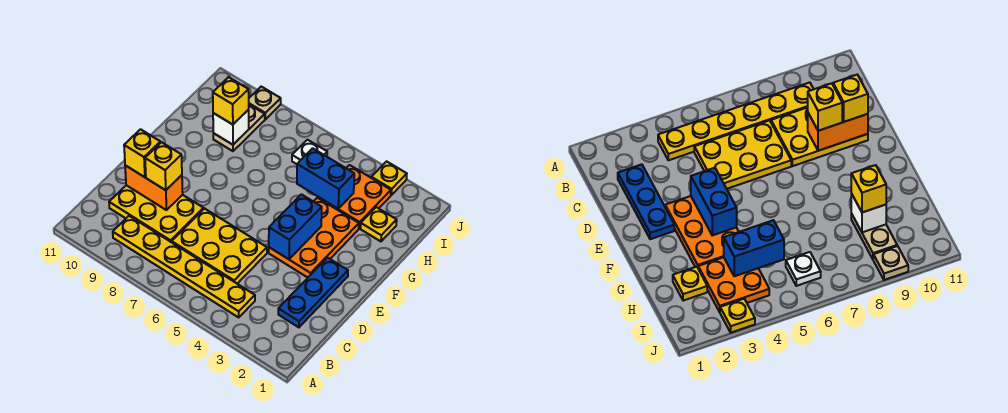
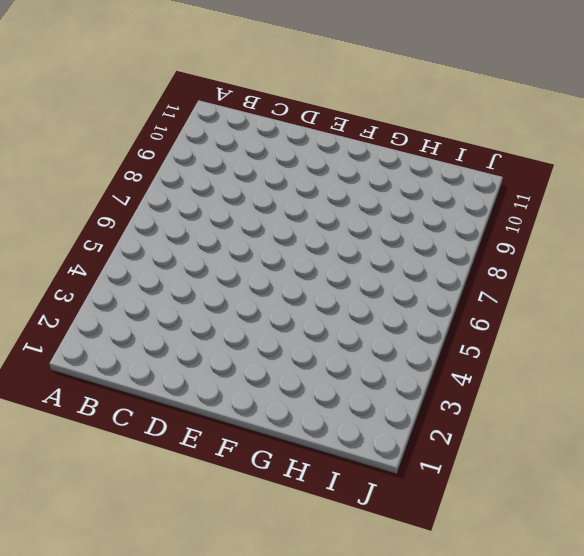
none -> yellow plate B4:B9 level 1
none -> blue plate C2:E2 level 1
none -> yellow plate C5:D7 level 1

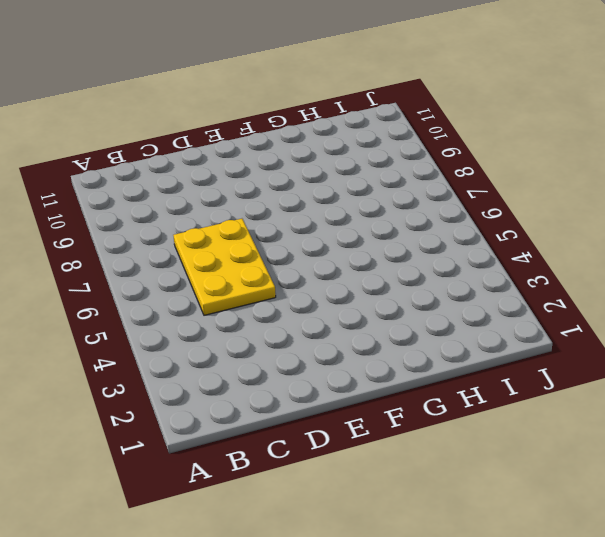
none -> yellow plate B4:B9 level 1
none -> blue plate C2:E2 level 1
none -> yellow plate C8:D10 level 1

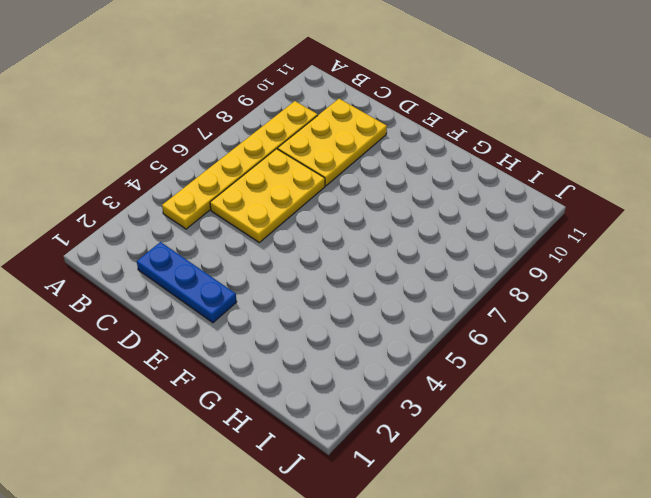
none -> orange plate E3:G4 level 1
none -> yellow plate H2 level 1
none -> orange plate H3:I4 level 1

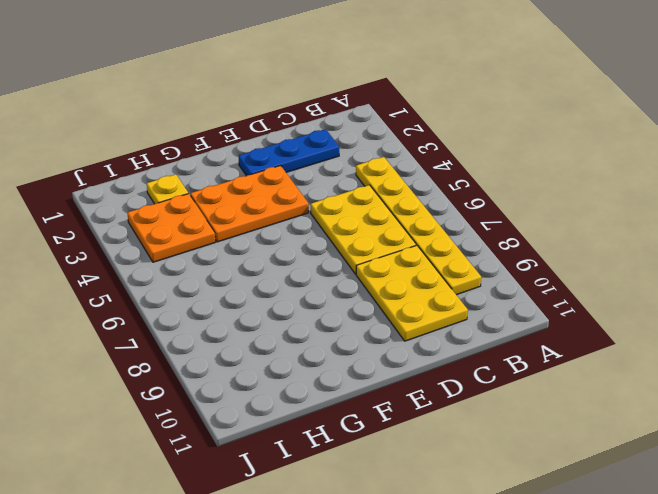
none -> tan plate H9:I9 level 1
none -> white plate I6 level 1
none -> yellow plate J3 level 1

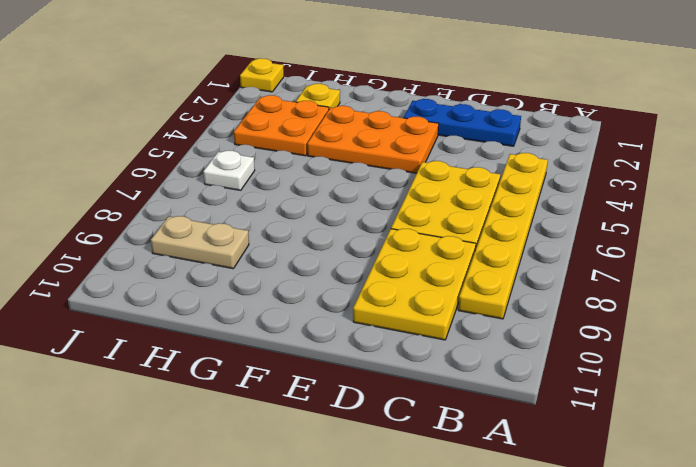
yellow plate J1 level 1 -> yellow plate J3 level 1
none -> tan plate J9 level 1
none -> orange brick D9:D10 level 2
none -> blue brick E4:F4 level 2

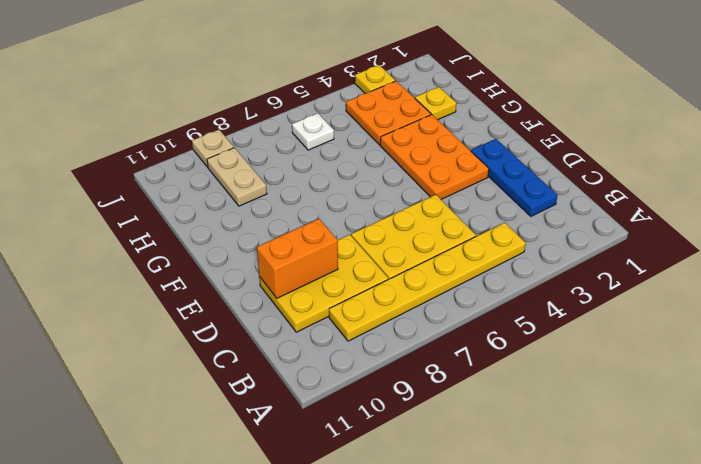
none -> blue brick E4:F4 level 2
none -> blue brick H4:H5 level 2
none -> white brick H9 level 2

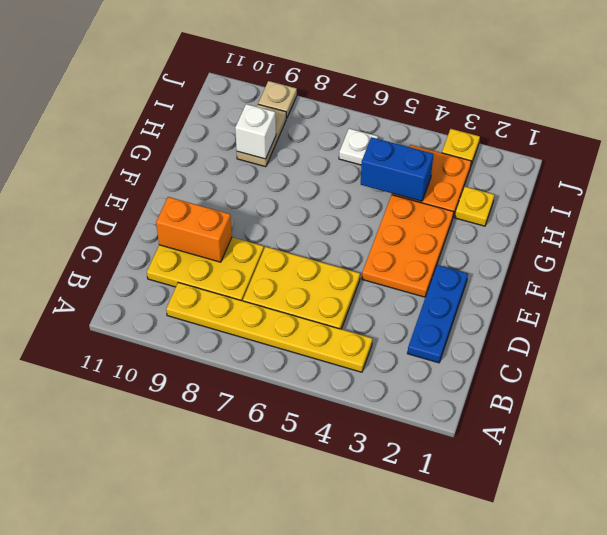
none -> blue brick E4:F4 level 2
none -> yellow brick D9 level 3
none -> yellow brick D10 level 3

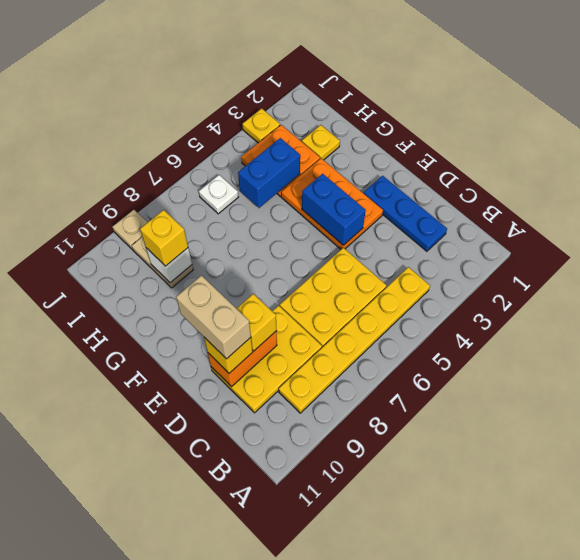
tan brick D10:E10 level 4 -> none

